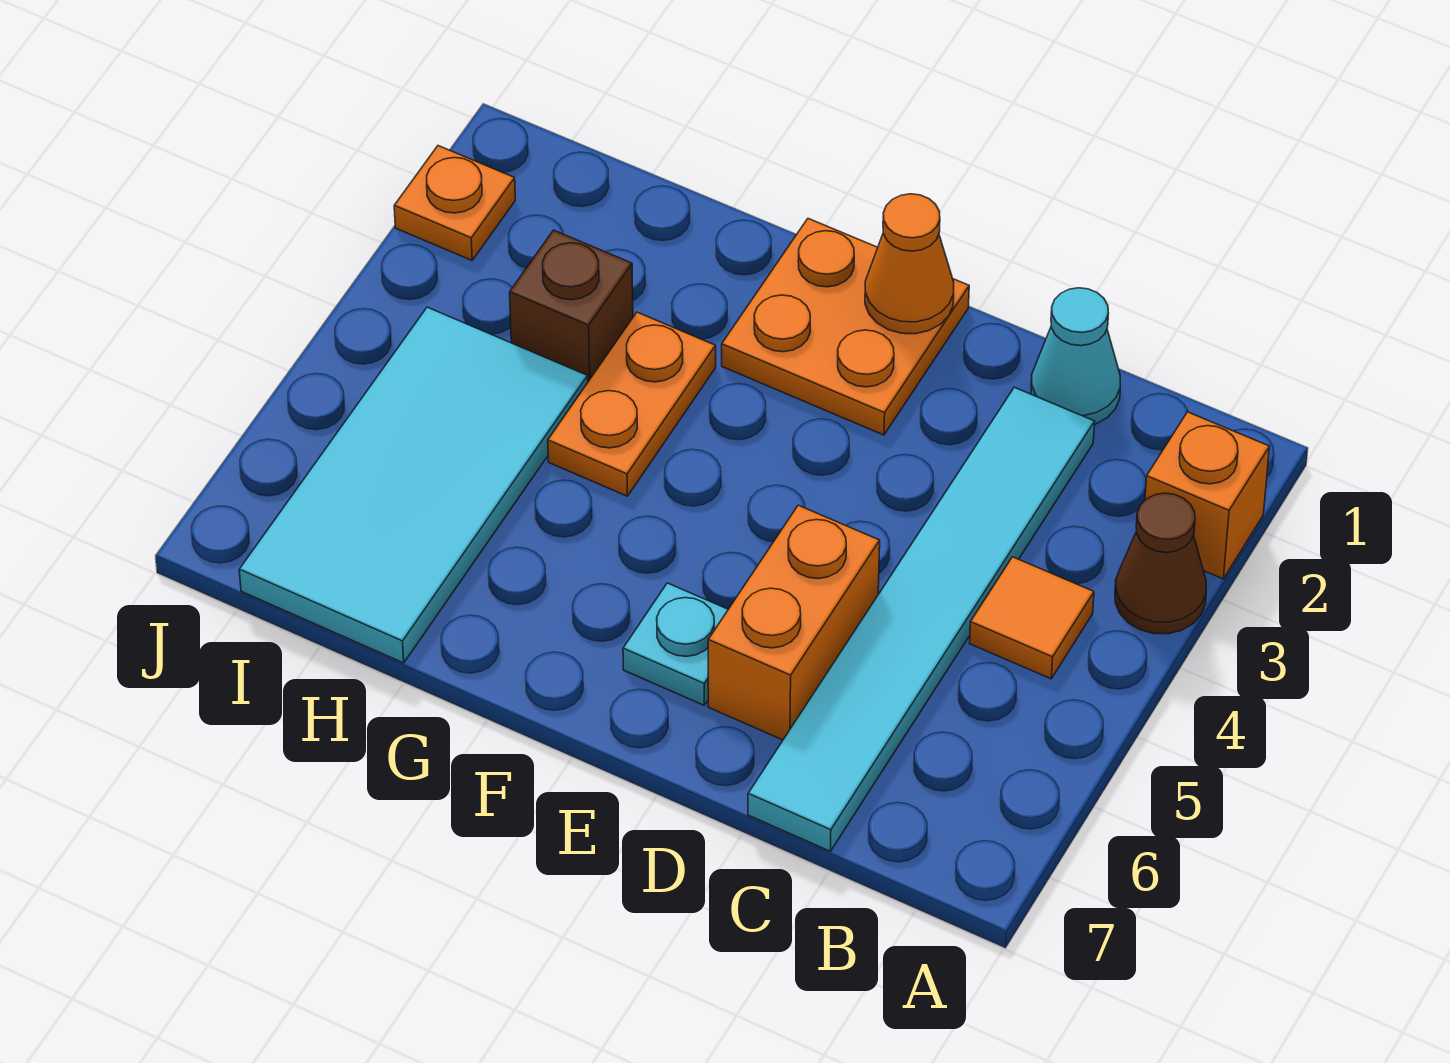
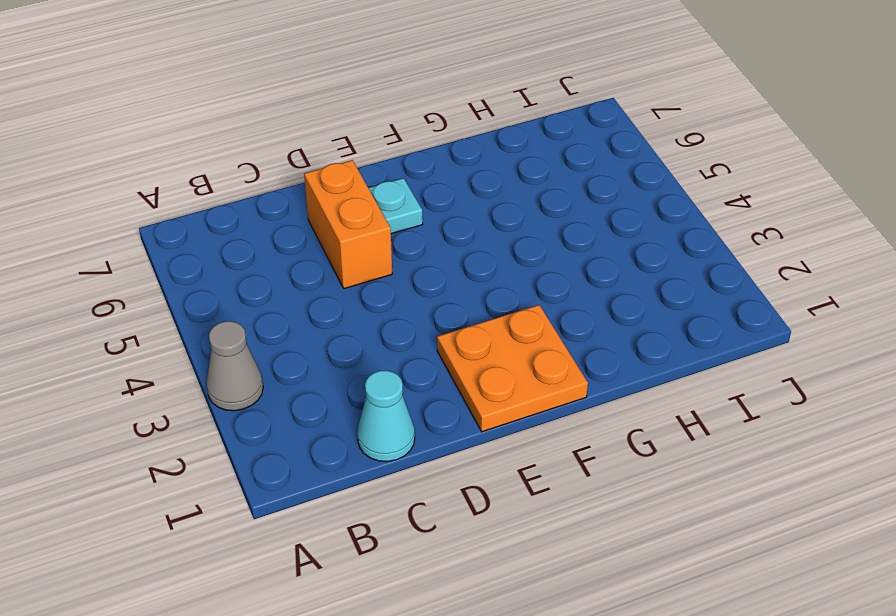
grey cone A3 level 1 -> brown cone A3 level 1
none -> orange brick A2 level 1
none -> orange tile B4 level 1
none -> cyan tile C2:C7 level 1

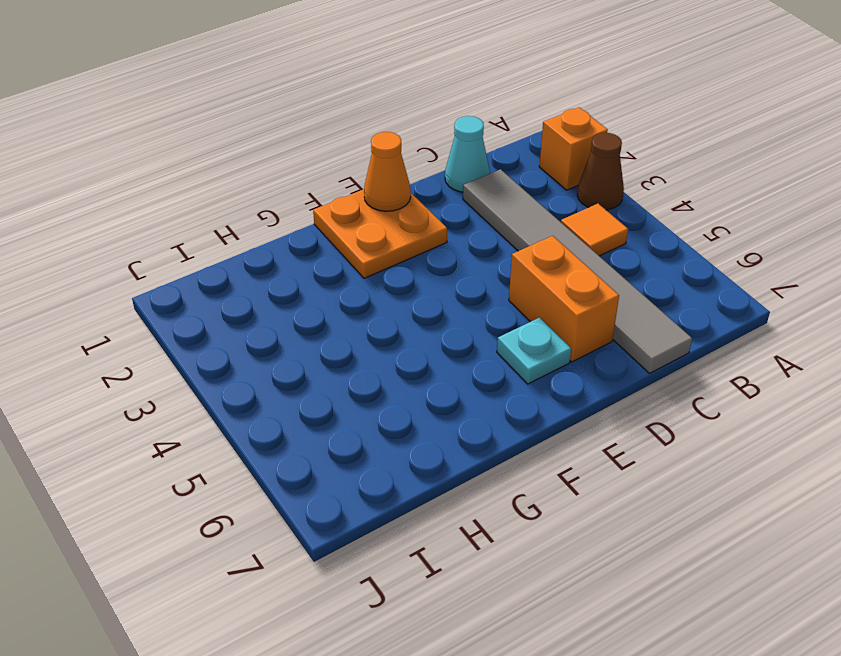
grey tile C2:C7 level 1 -> cyan tile C2:C7 level 1
none -> orange plate G3:G4 level 1
none -> brown brick H3 level 1
none -> cyan tile H4:I7 level 1

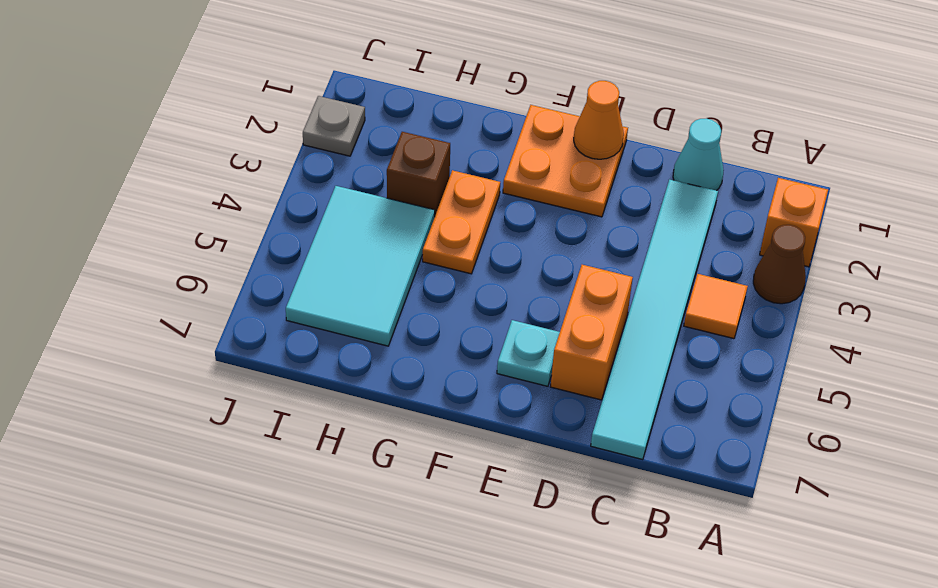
cyan tile H4:I6 level 1 -> cyan tile H4:I7 level 1
grey plate J2 level 1 -> orange plate J2 level 1

